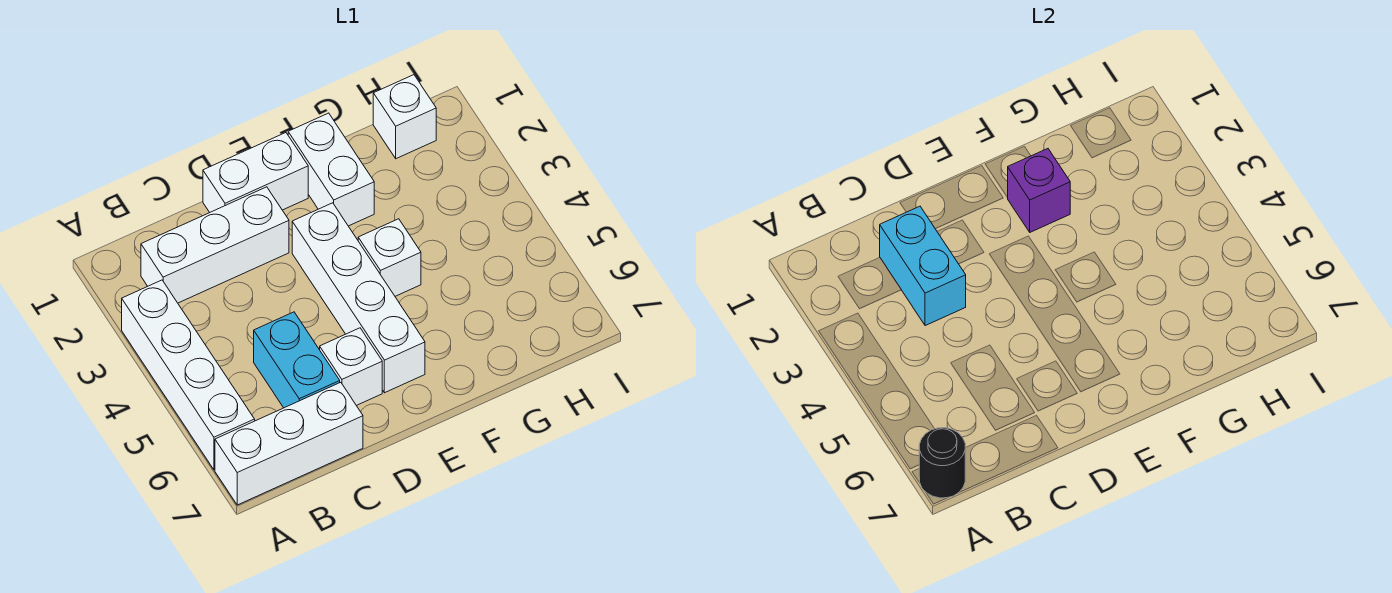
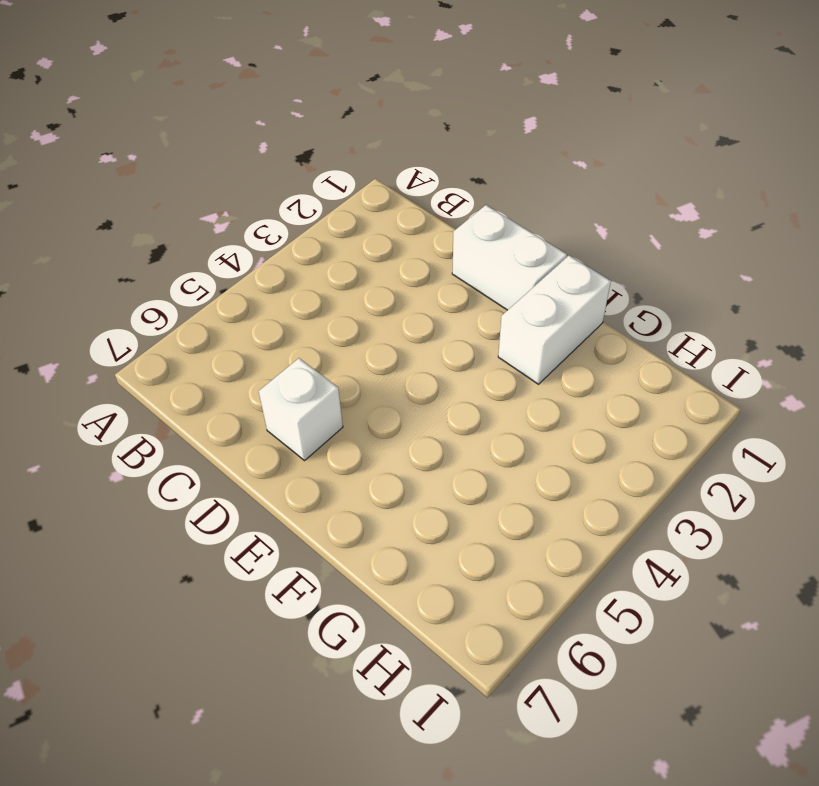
none -> white brick A3:A6 level 1
none -> white brick A7:C7 level 1
none -> white brick B2:D2 level 1

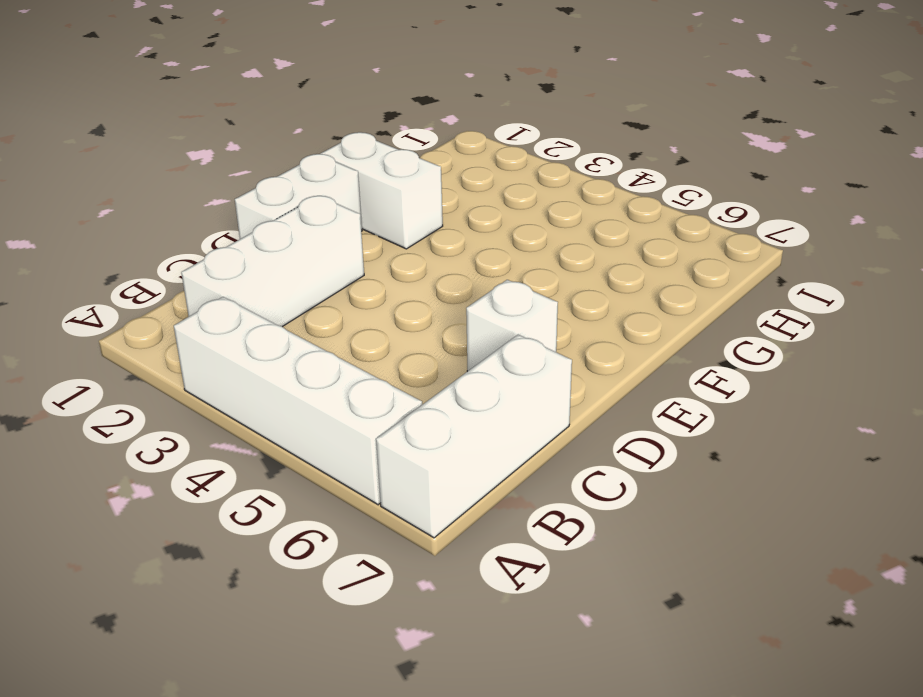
none -> cyan brick C5:C6 level 1
none -> white brick E3:E6 level 1
none -> white brick F4 level 1

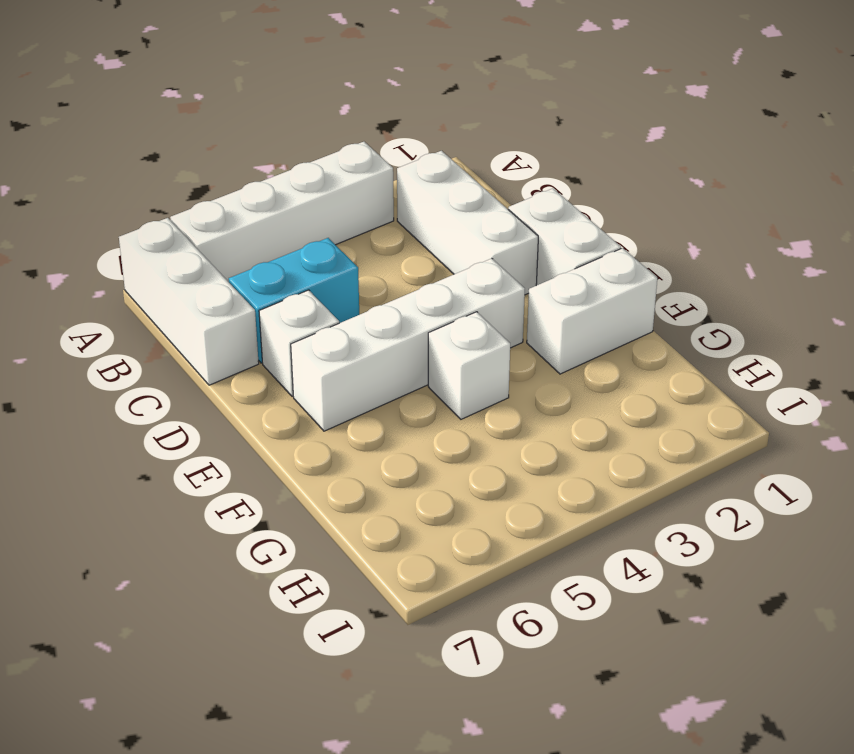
none -> white brick H1 level 1
none -> black round brick A7 level 2
none -> cyan brick C2:C3 level 2

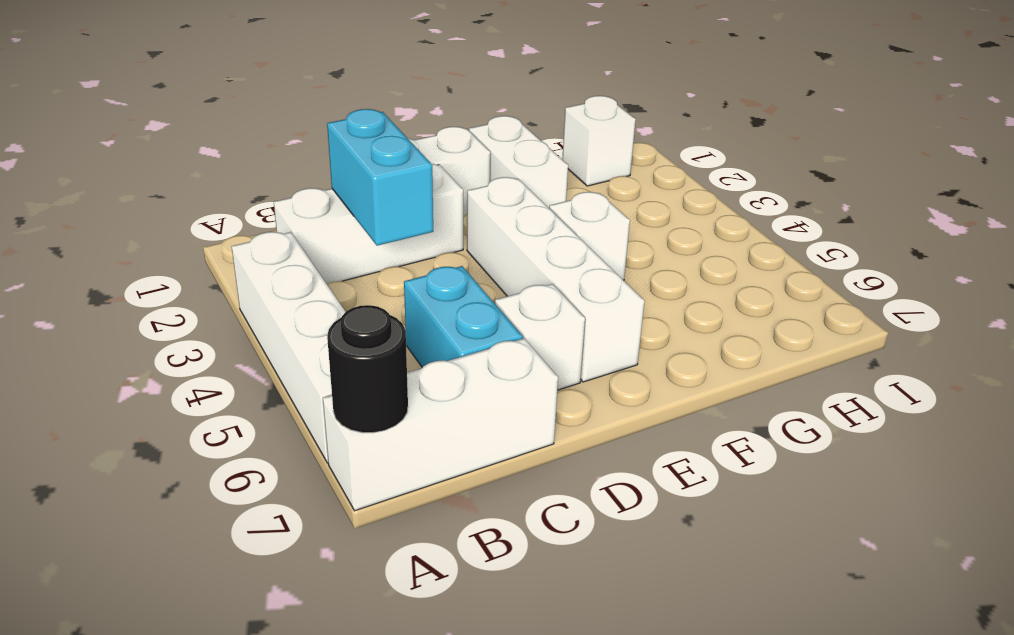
none -> purple brick F2 level 2

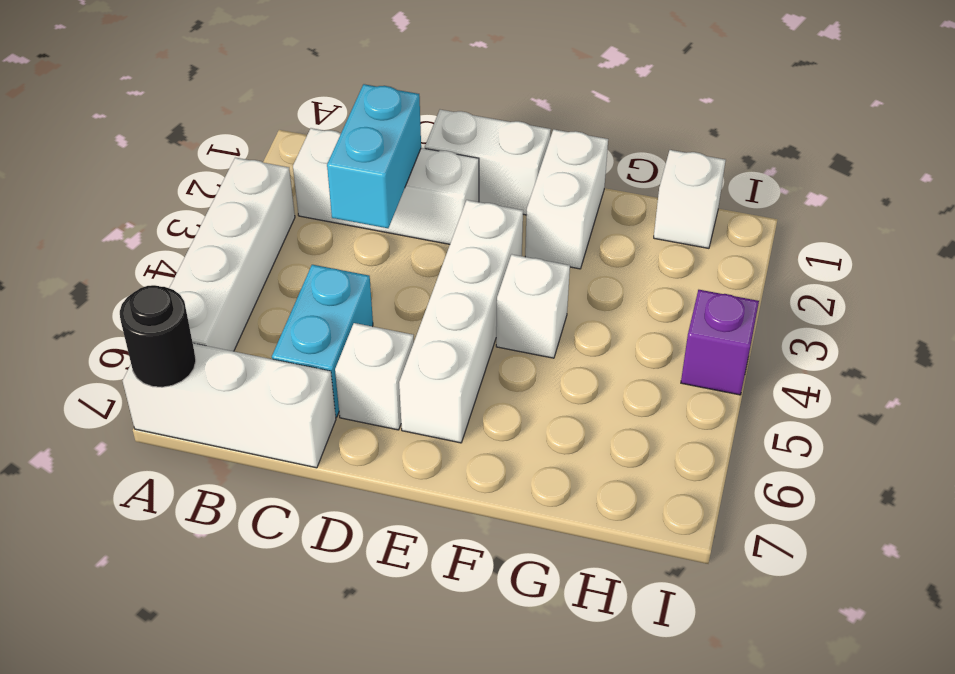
purple brick I4 level 1 -> purple brick F2 level 2

